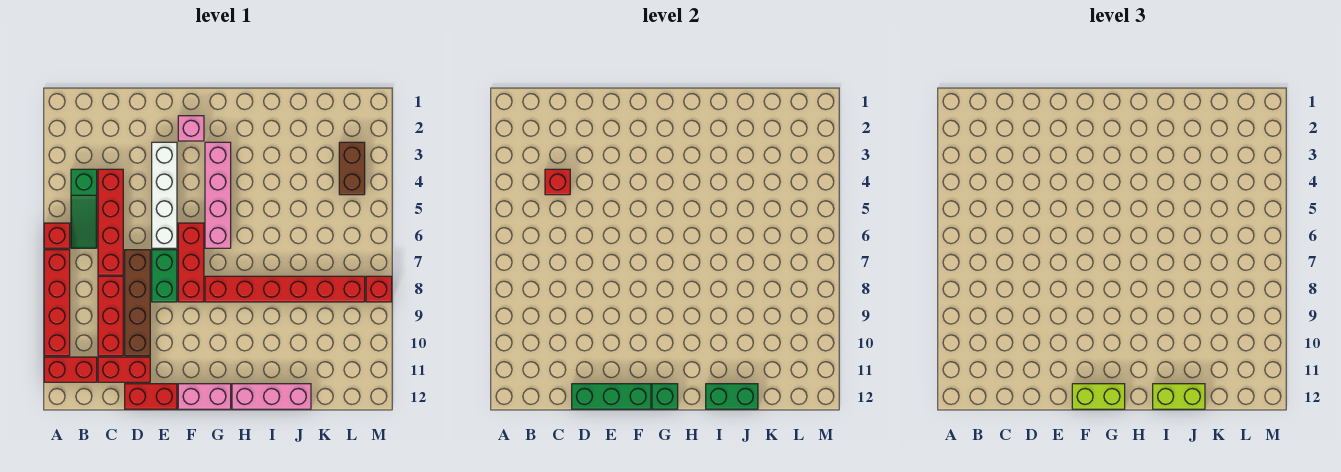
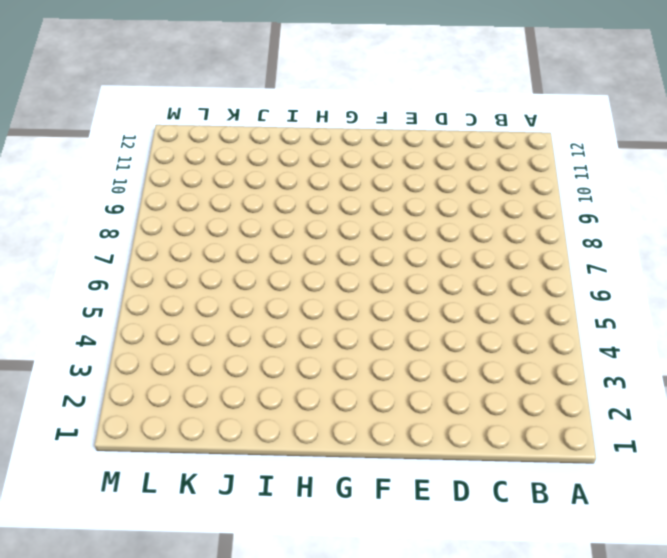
none -> red brick A6 level 1
none -> red brick A7:A10 level 1
none -> red brick A11:B11 level 1

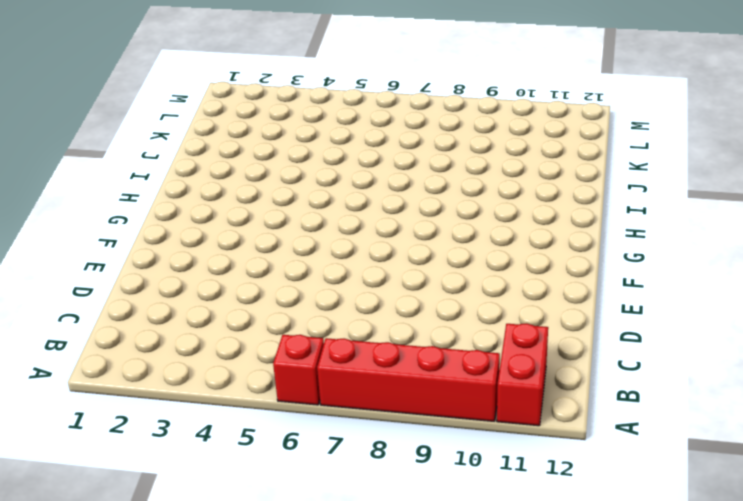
none -> green slope B4:B6 level 1 top 4
none -> red brick C4:C7 level 1
none -> red brick C8:C10 level 1

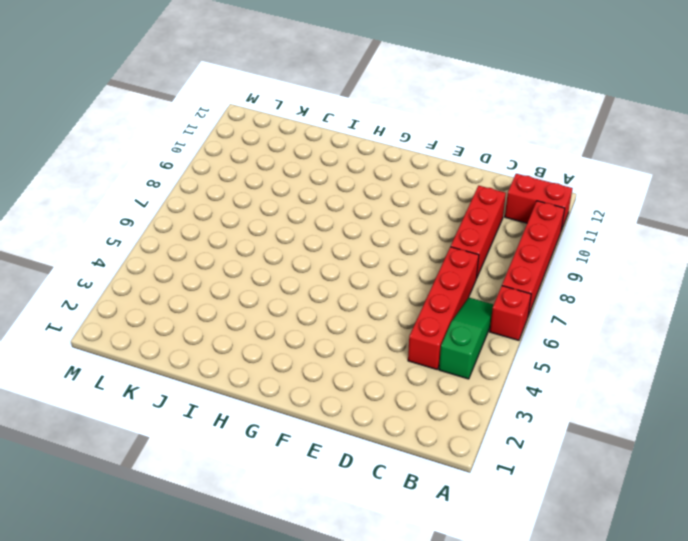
none -> red brick C11:D11 level 1
none -> brown brick D7:D10 level 1
none -> red brick D12:E12 level 1

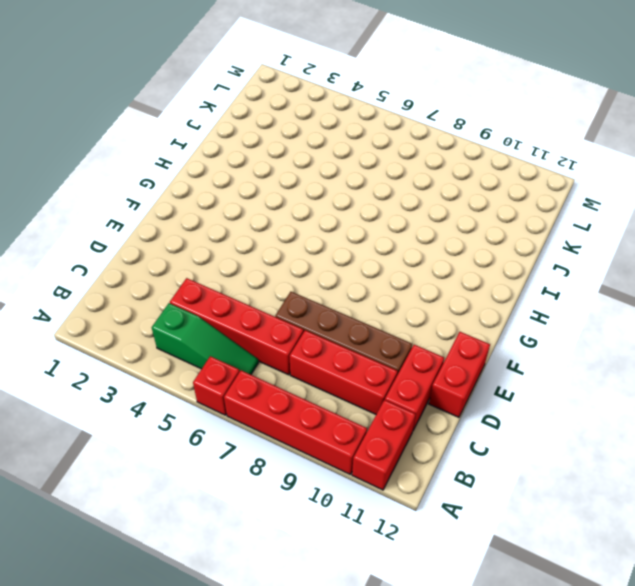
none -> white brick E3:E6 level 1
none -> green brick E7:E8 level 1
none -> pink brick F2 level 1

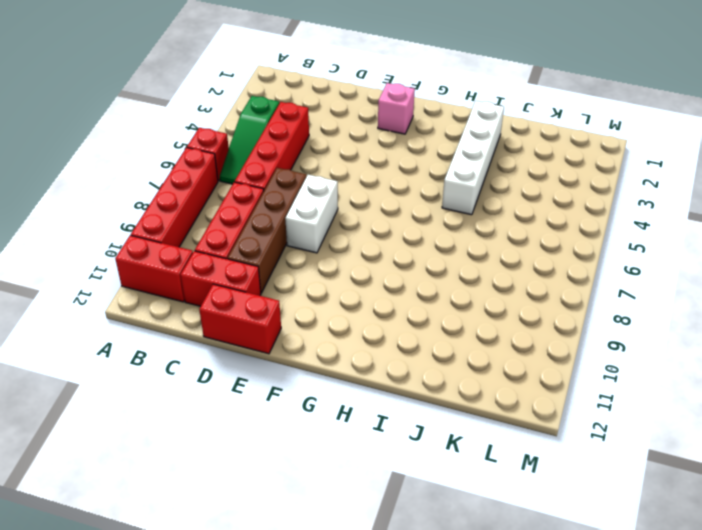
white brick E7:E8 level 1 -> green brick E7:E8 level 1
white brick I2:I5 level 1 -> white brick E3:E6 level 1
none -> red brick F6:F8 level 1
none -> pink brick F12:G12 level 1
none -> pink brick G3:G6 level 1

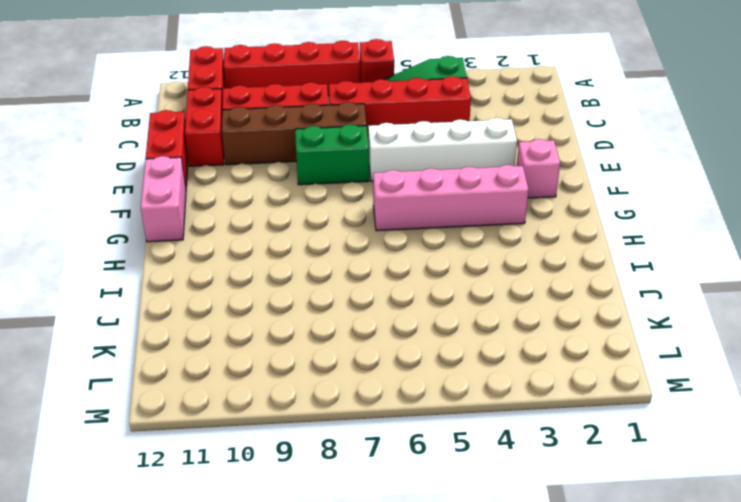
none -> red brick F6:F8 level 1
none -> red brick G8:L8 level 1
none -> pink brick H12:J12 level 1

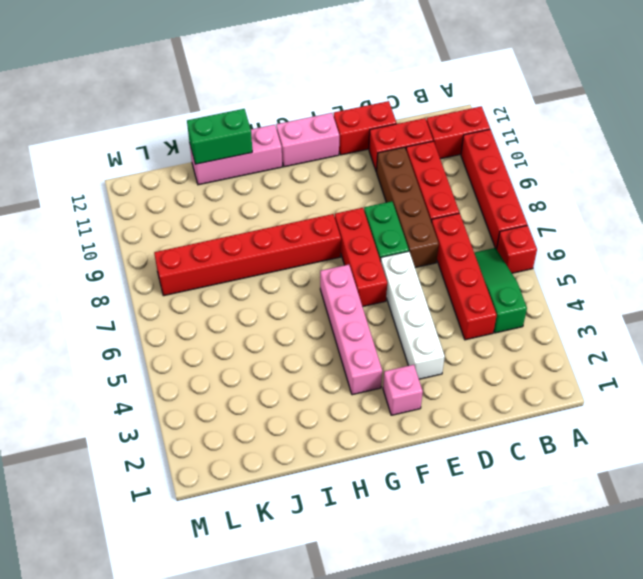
none -> brown brick L3:L4 level 1
none -> red brick M8 level 1
none -> red brick C4 level 2

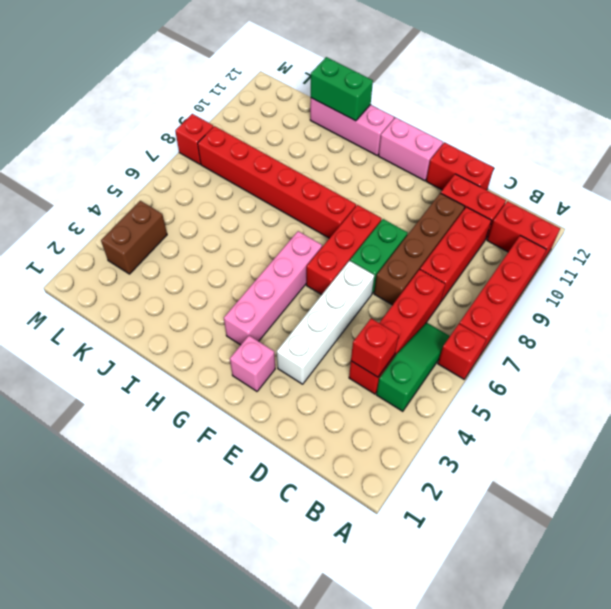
none -> green brick D12:F12 level 2
none -> green brick G12 level 2
none -> lime brick F12:G12 level 3

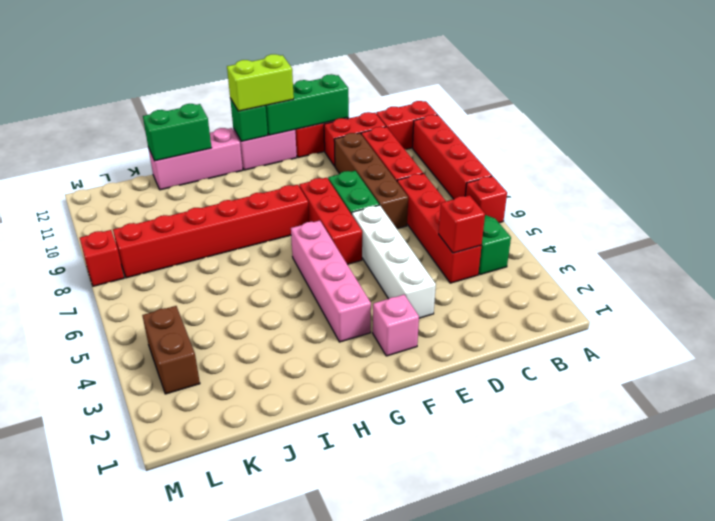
none -> lime brick I12:J12 level 3

